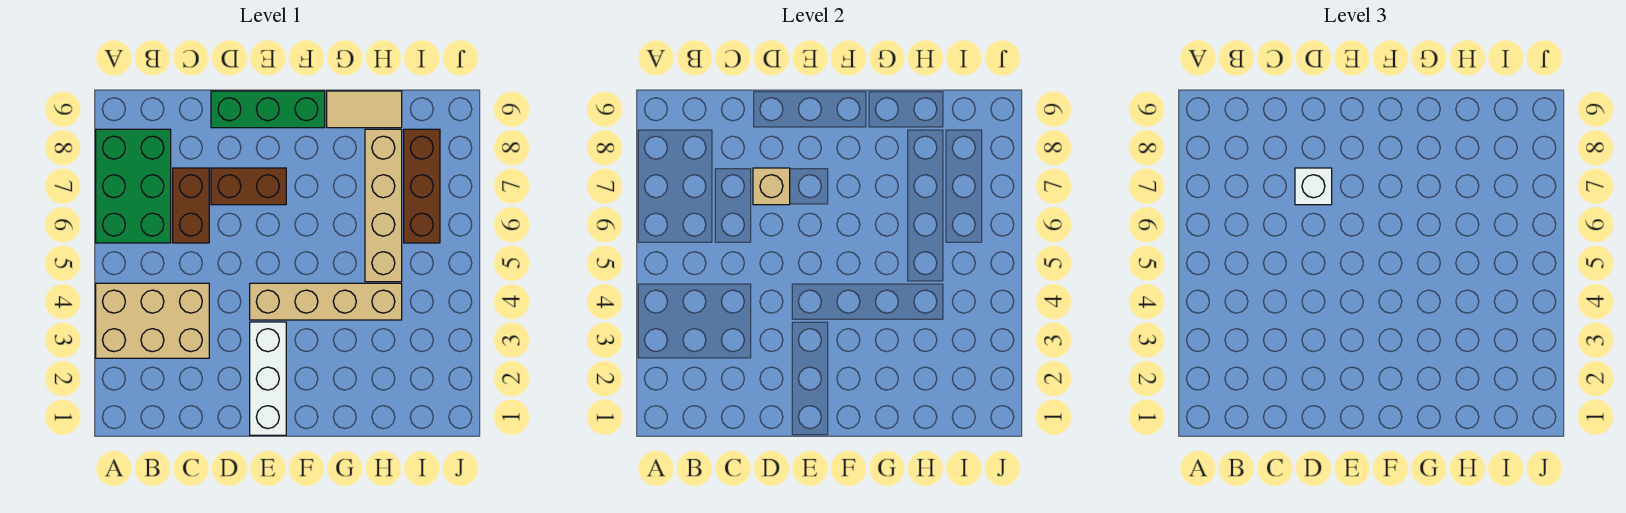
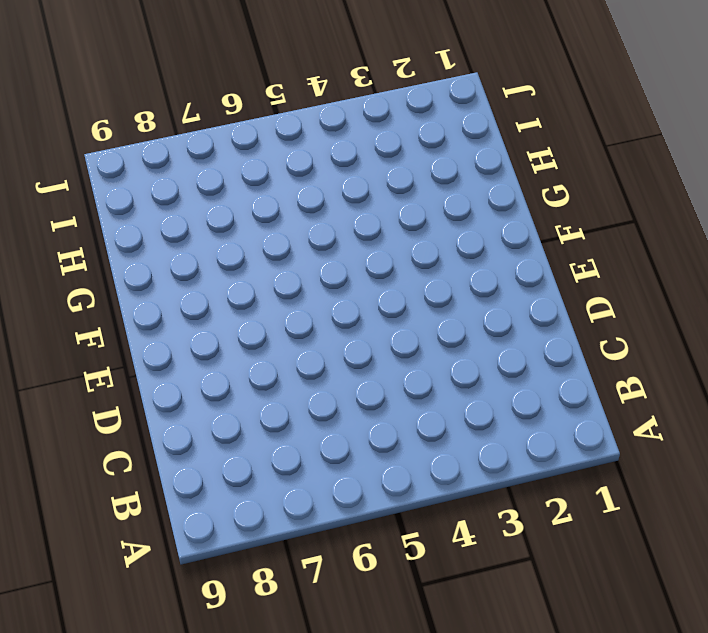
none -> tan brick A3:C4 level 1
none -> green brick A6:B8 level 1
none -> brown brick C6:C7 level 1

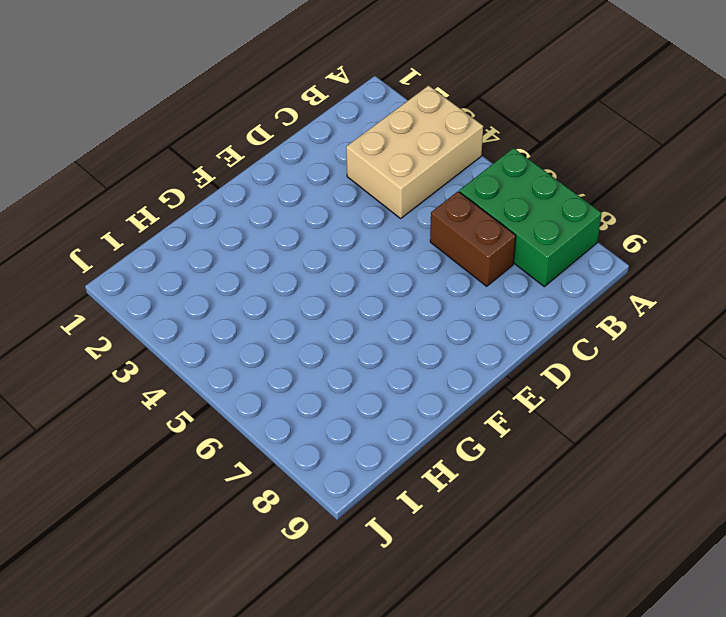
none -> brown brick D7:E7 level 1
none -> green brick D9:F9 level 1
none -> white brick E1:E3 level 1

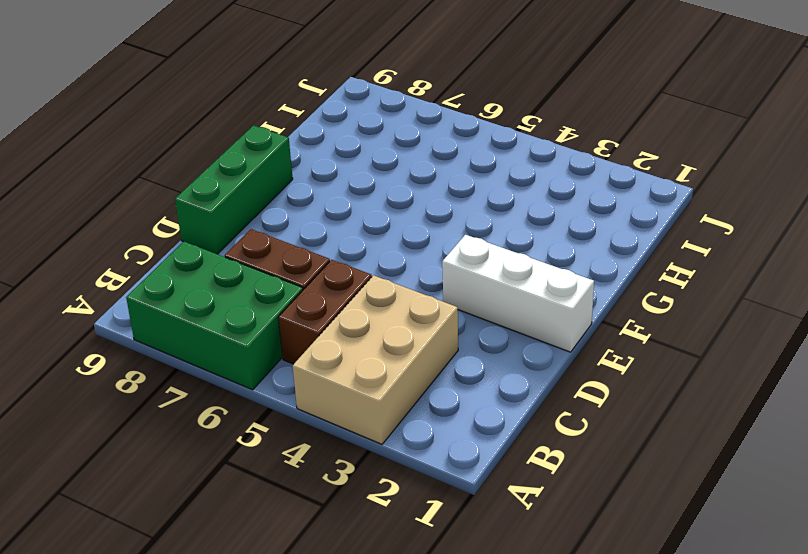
brown brick B5:C5 level 1 -> brown brick D7:E7 level 1
none -> tan brick E4:H4 level 1
none -> tan tile G9:H9 level 1
none -> tan brick H5:H8 level 1

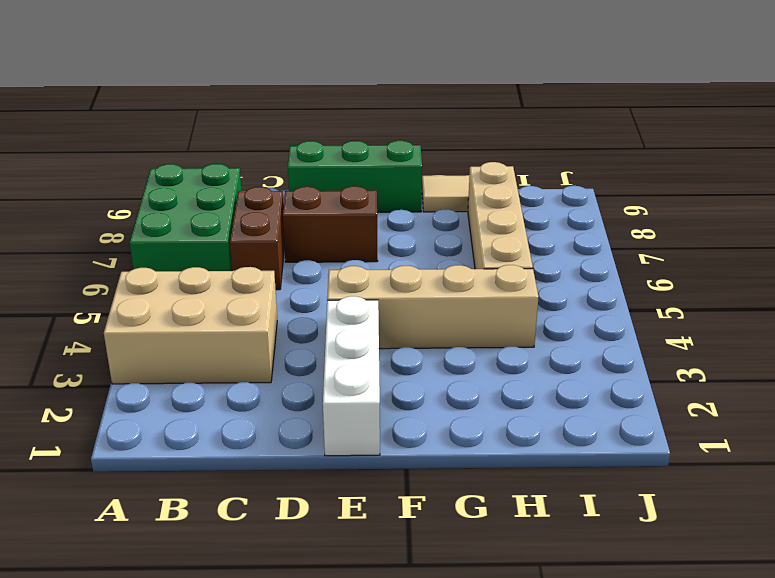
none -> brown brick I6:I8 level 1
none -> tan brick D7 level 2
none -> white brick D7 level 3

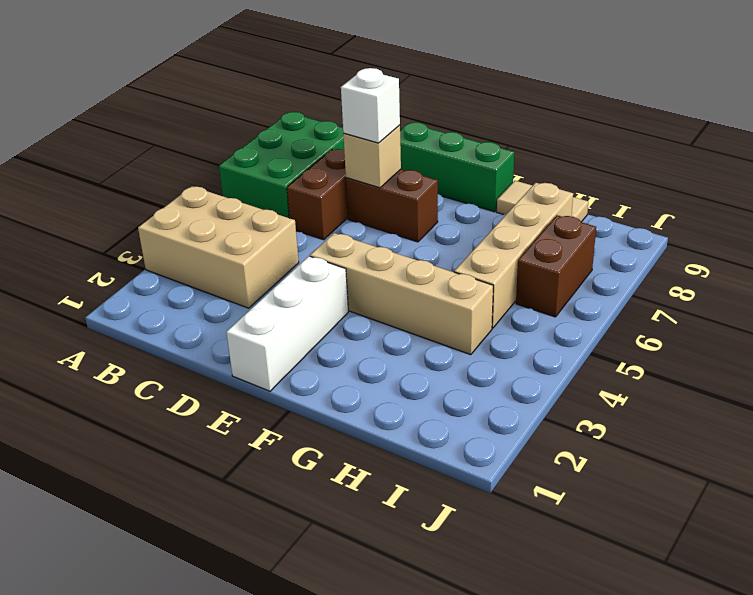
brown brick I6:I7 level 1 -> brown brick I6:I8 level 1

